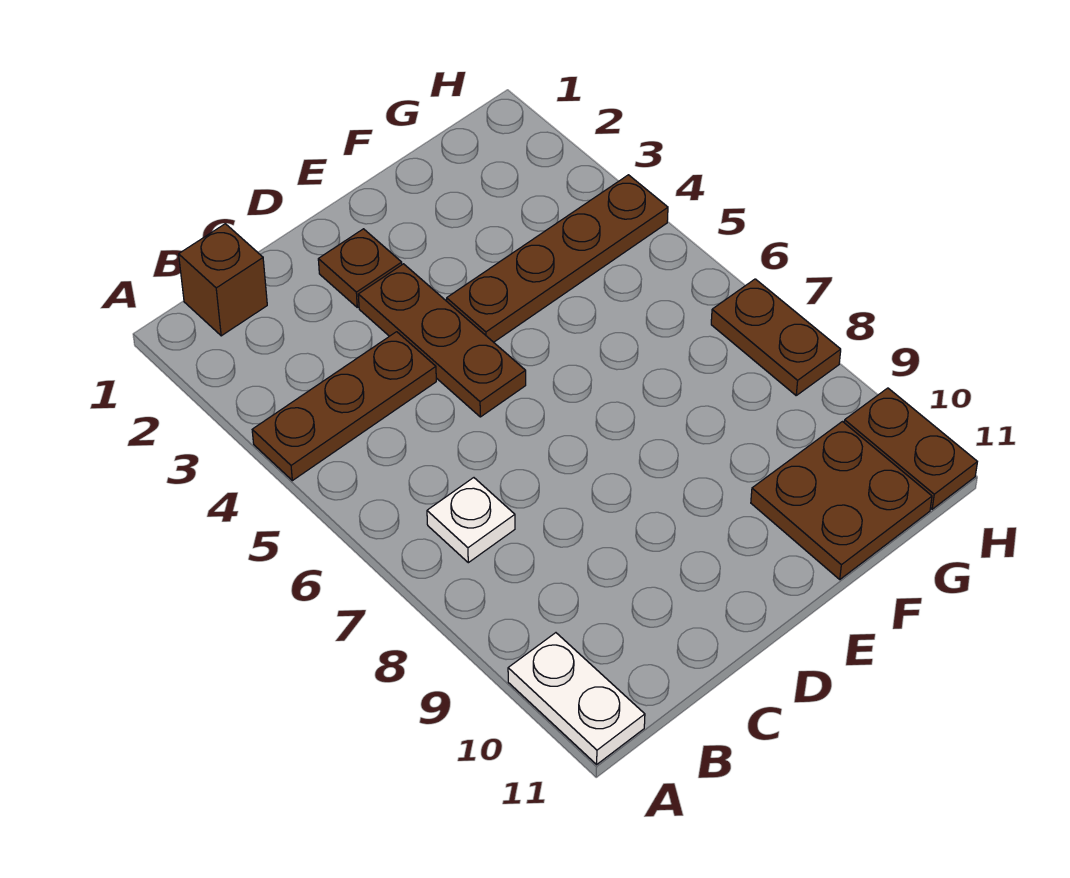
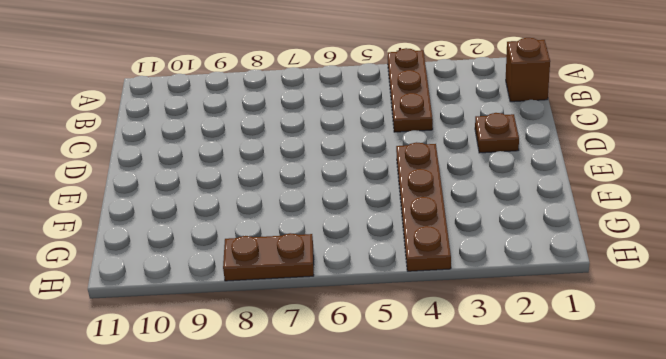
none -> white plate A10:A11 level 1
none -> white plate B7 level 1

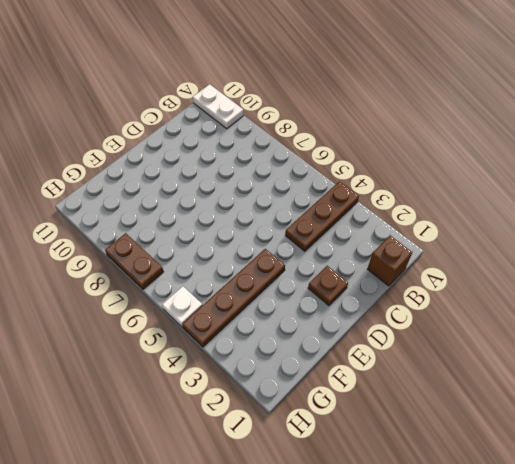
white plate H5 level 1 -> white plate B7 level 1
none -> brown plate D3:D5 level 1
none -> brown plate F10:G11 level 1

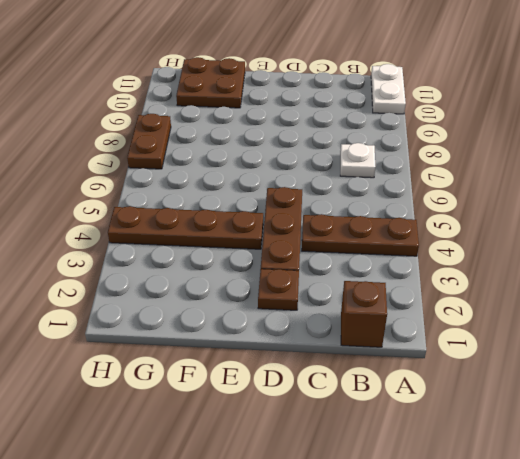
none -> brown plate H10:H11 level 1

